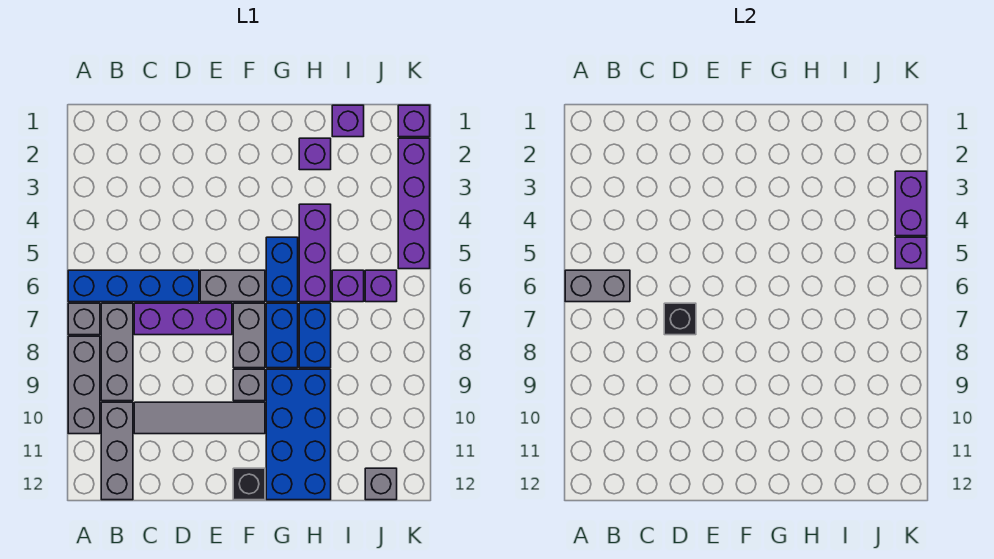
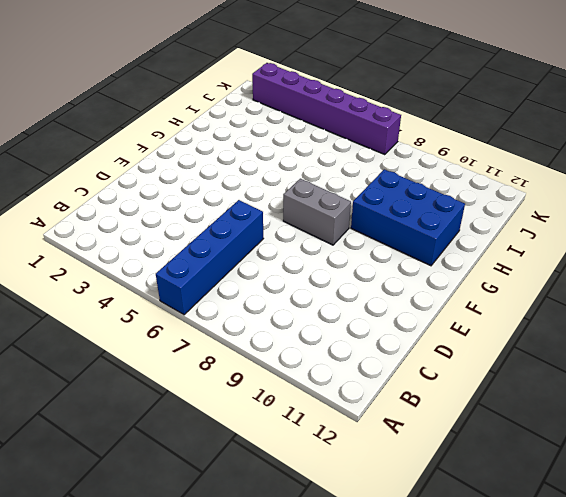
blue brick G9:H11 level 1 -> blue brick G9:H12 level 1
purple brick K2:K7 level 1 -> purple brick K2:K5 level 1
none -> grey brick A7 level 1
none -> grey brick A8:A10 level 1
none -> grey brick B7:B9 level 1

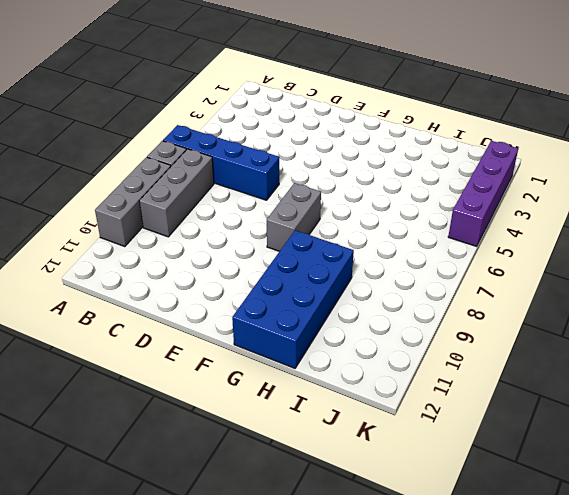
none -> grey brick B10:B12 level 1
none -> purple brick C7:E7 level 1
none -> grey tile C10:F10 level 1

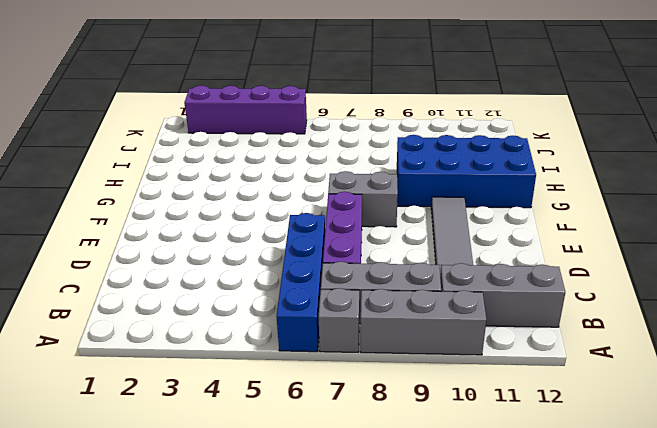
none -> grey brick E6:F6 level 1
none -> grey brick F9 level 1
none -> black brick F12 level 1

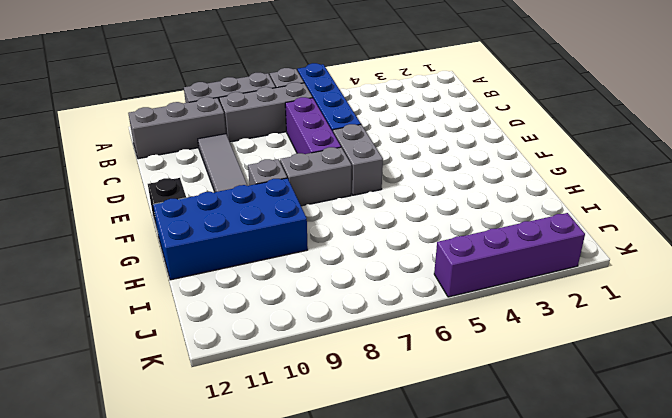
none -> blue brick G5:G6 level 1
none -> blue brick G7:G8 level 1
none -> purple brick H2 level 1

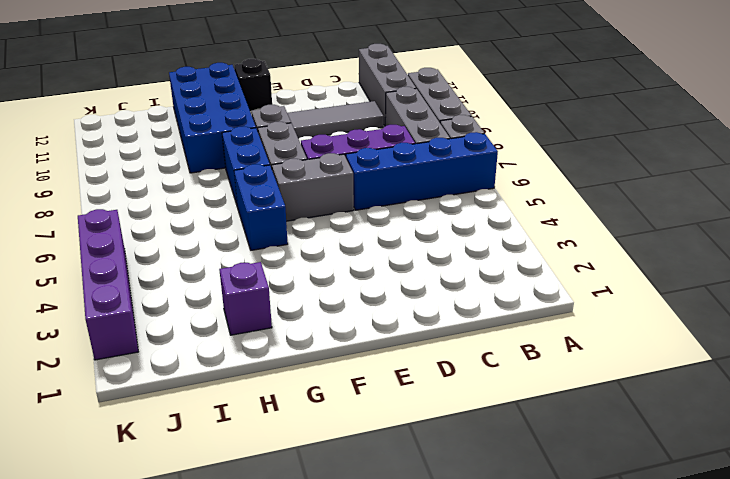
none -> purple brick H4:H6 level 1
none -> blue brick H7:H8 level 1
none -> purple brick I1 level 1

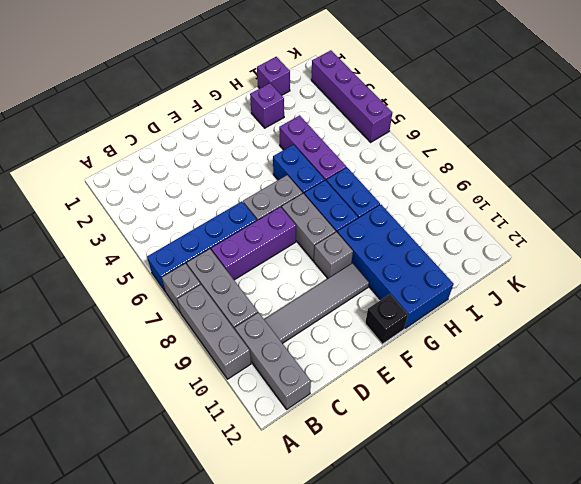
none -> purple brick I6 level 1
none -> purple brick J6 level 1
none -> grey brick J12 level 1

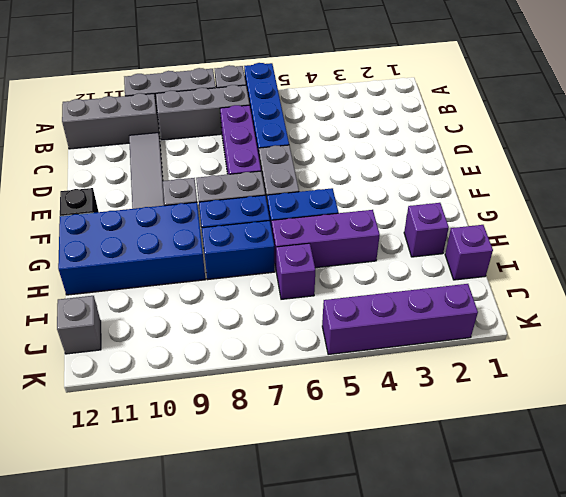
none -> purple brick J6 level 1
none -> purple brick K1 level 1
none -> grey brick A6:B6 level 2

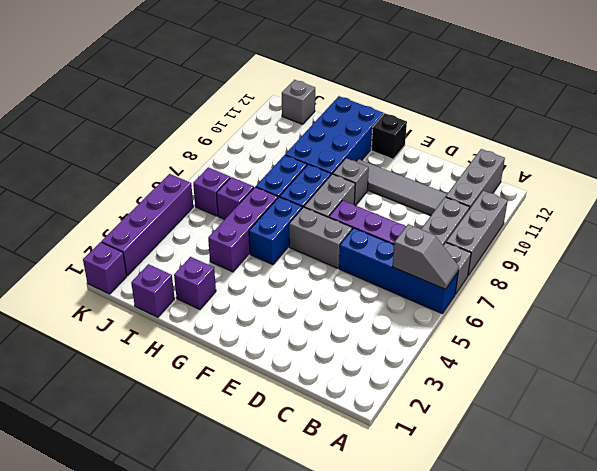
grey slope A6:B6 level 2 top B -> grey brick A6:B6 level 2
none -> black brick D7 level 2
none -> purple brick K3:K4 level 2
none -> purple brick K5 level 2

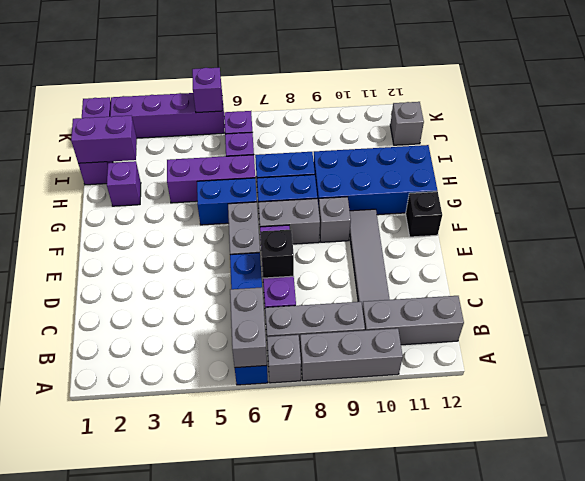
purple brick I1:I2 level 2 -> purple brick K3:K4 level 2

